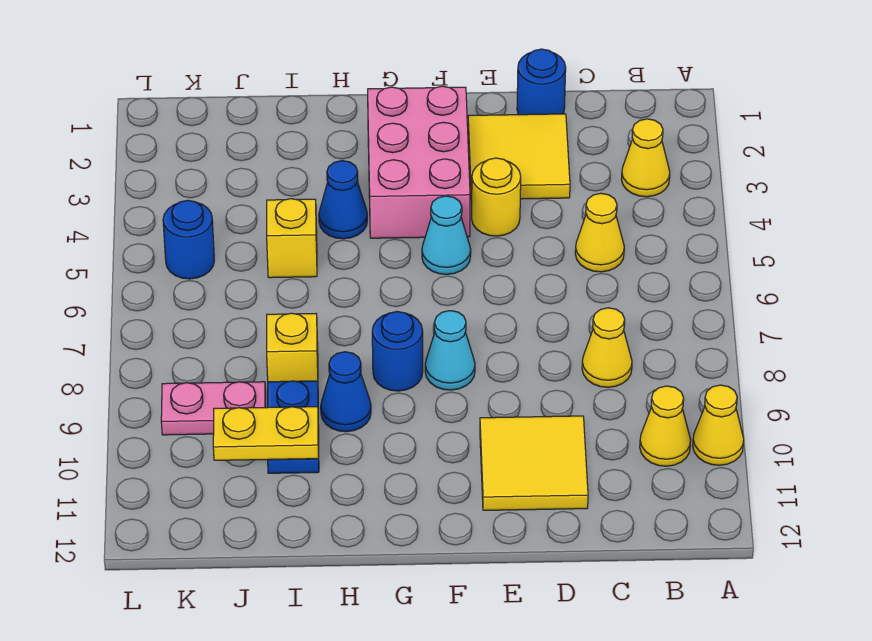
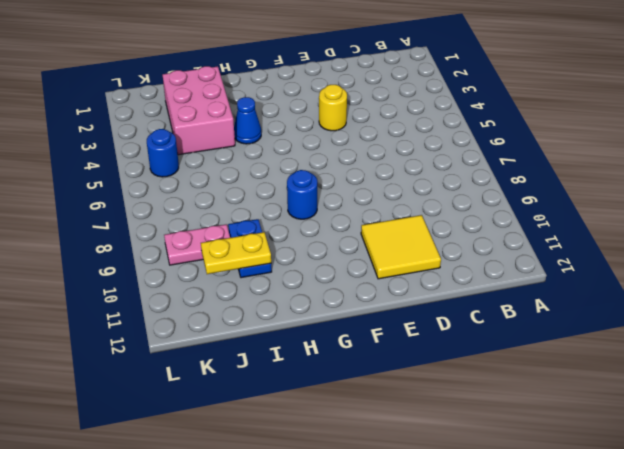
pink brick I2:J4 level 1 -> pink brick F2:G4 level 1
none -> yellow cone A10 level 1
none -> yellow cone B3 level 1
none -> yellow cone B10 level 1

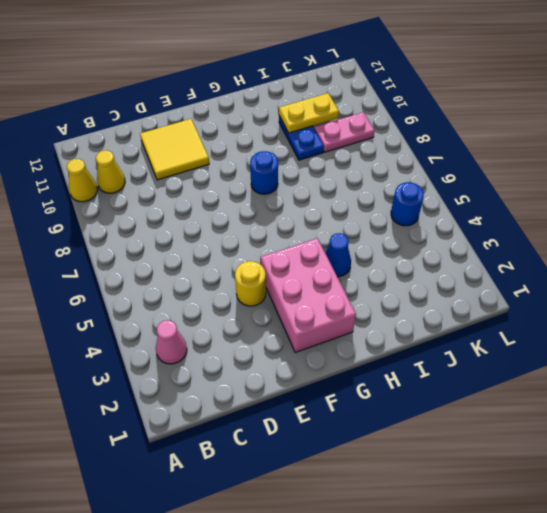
pink cone B3 level 1 -> yellow cone B3 level 1
none -> yellow cone C5 level 1
none -> yellow cone C8 level 1
none -> blue round brick D1 level 1

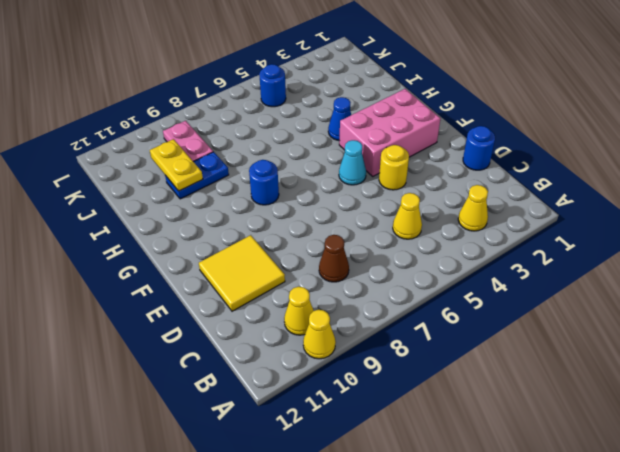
brown cone C8 level 1 -> yellow cone C8 level 1
none -> yellow tile D2:E3 level 1
none -> cyan cone F8 level 1
none -> blue cone H9 level 1

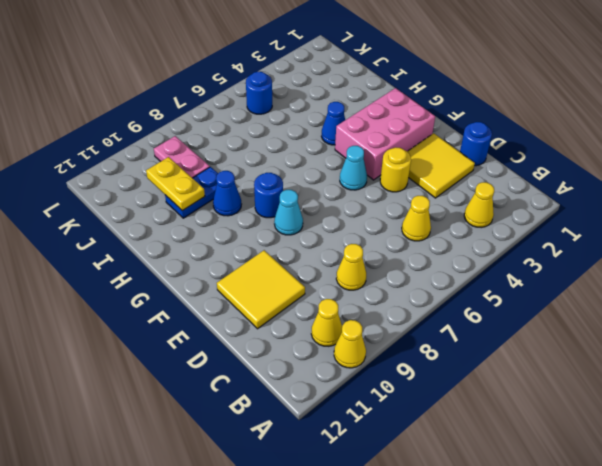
none -> yellow brick I5 level 1
none -> yellow brick I8 level 1

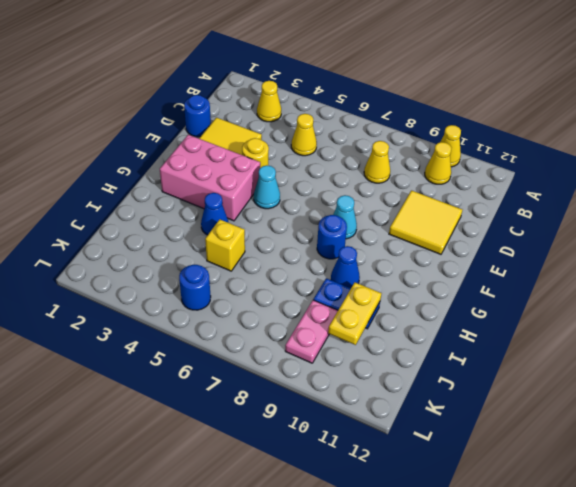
none -> yellow brick I8 level 1

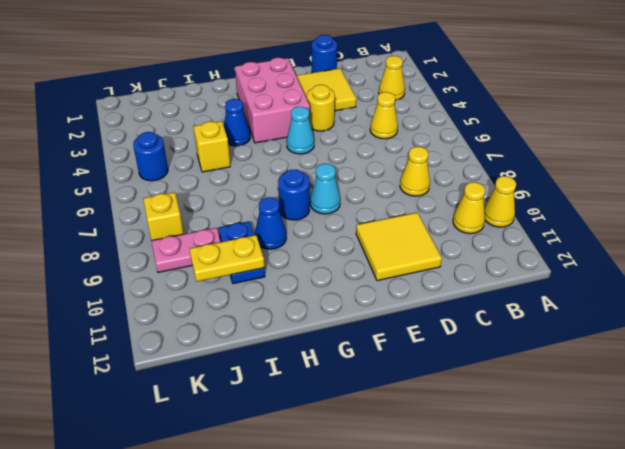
yellow brick K8 level 1 -> yellow brick I8 level 1

